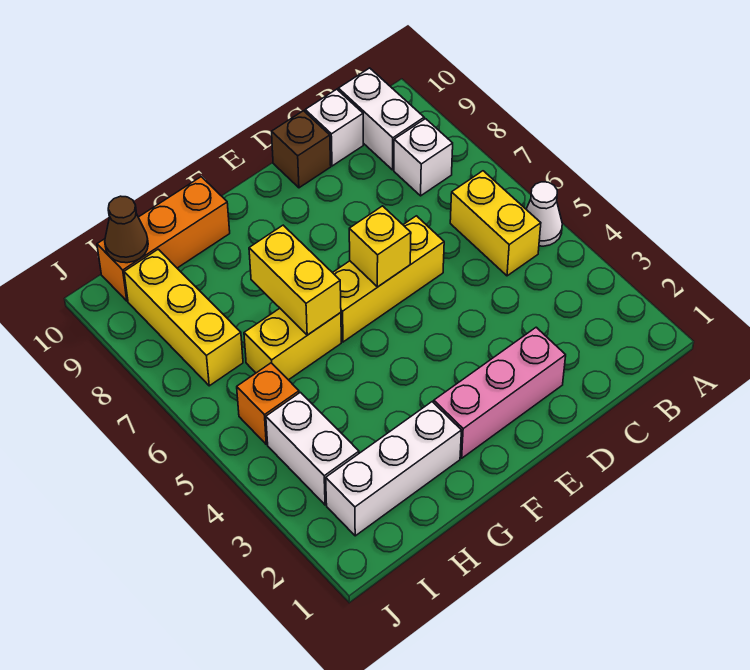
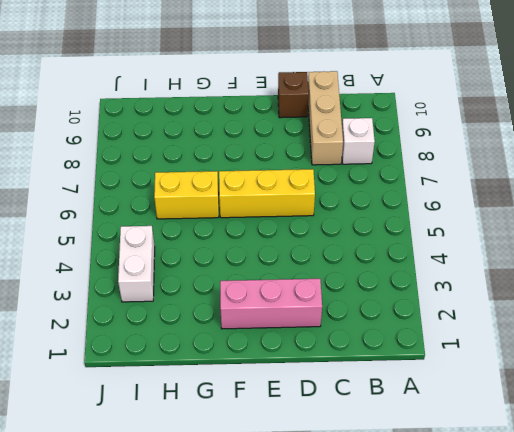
tan brick C8:C10 level 1 -> white brick C10 level 1
none -> white cone A5 level 1
none -> yellow brick B5:B6 level 1
none -> white brick B9:B10 level 1

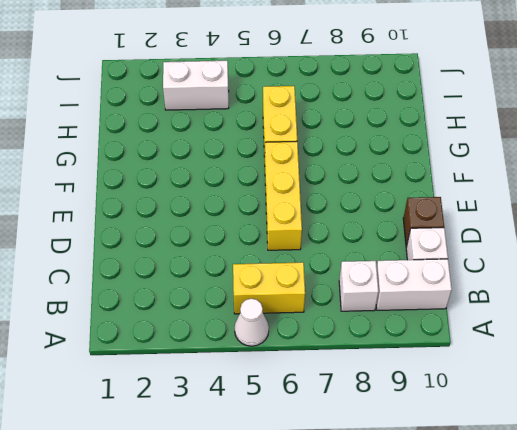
none -> pink brick D2:F2 level 1
none -> white brick G2:I2 level 1
none -> orange brick G10:I10 level 1

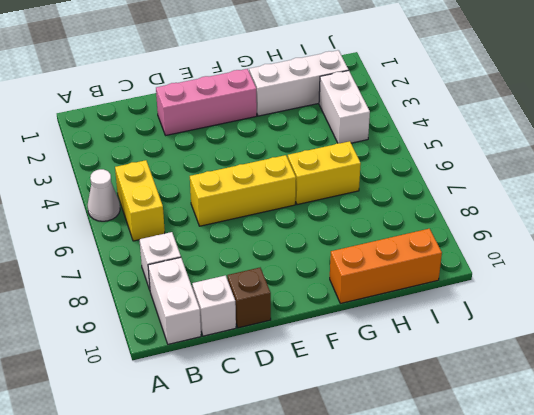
none -> orange brick I5 level 1
none -> yellow brick I7:I9 level 1
none -> yellow brick E6 level 2

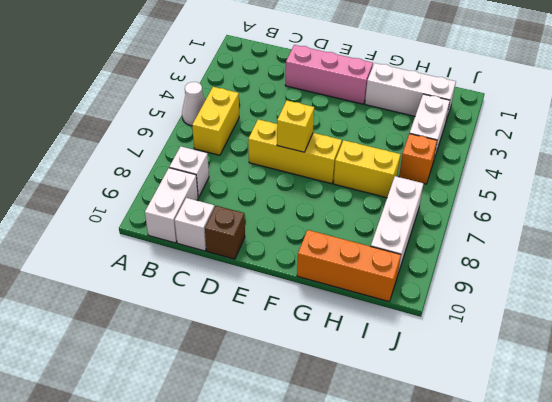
white brick I7:I9 level 1 -> yellow brick I7:I9 level 1
none -> yellow brick G6:G7 level 2
none -> brown cone I10 level 2

